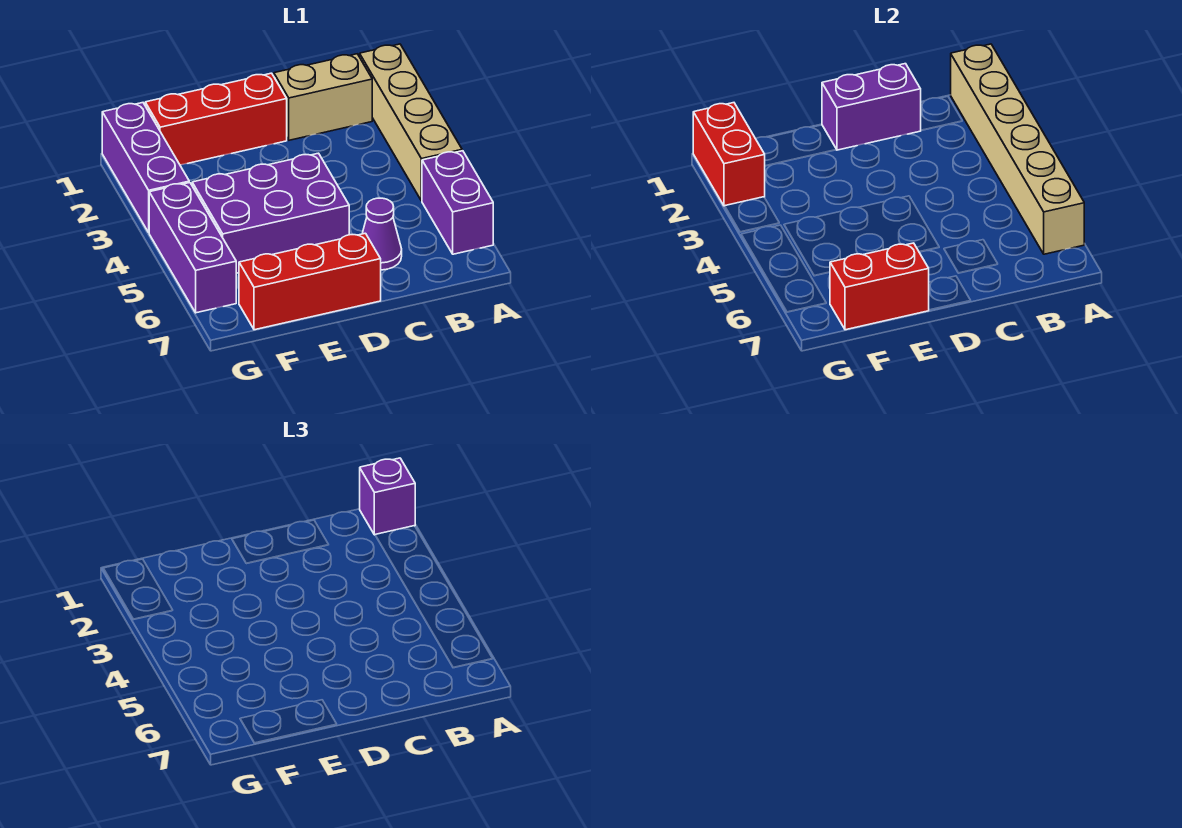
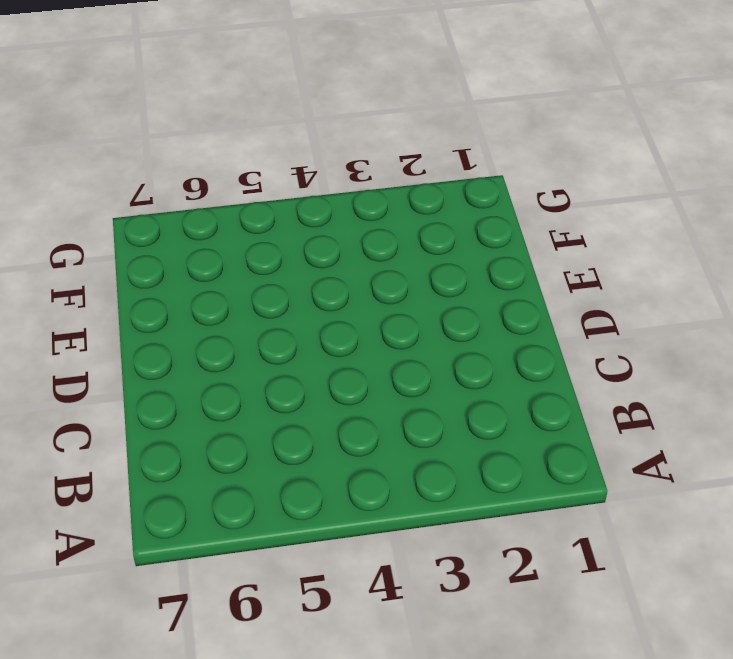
none -> tan brick A1:A4 level 1
none -> purple brick A5:A6 level 1
none -> tan brick B1:C1 level 1

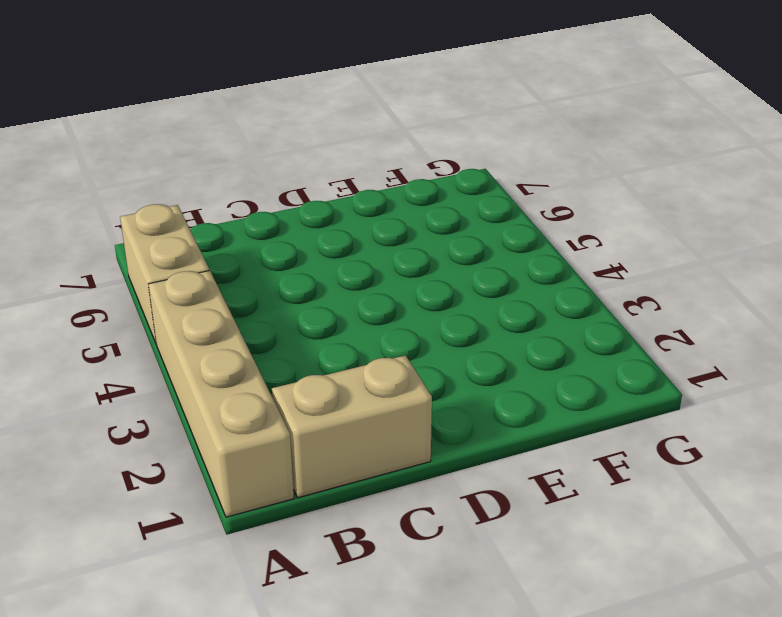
tan brick A5:A6 level 1 -> purple brick A5:A6 level 1
none -> purple cone C6 level 1
none -> red brick D1:F1 level 1
none -> purple brick D4:F5 level 1

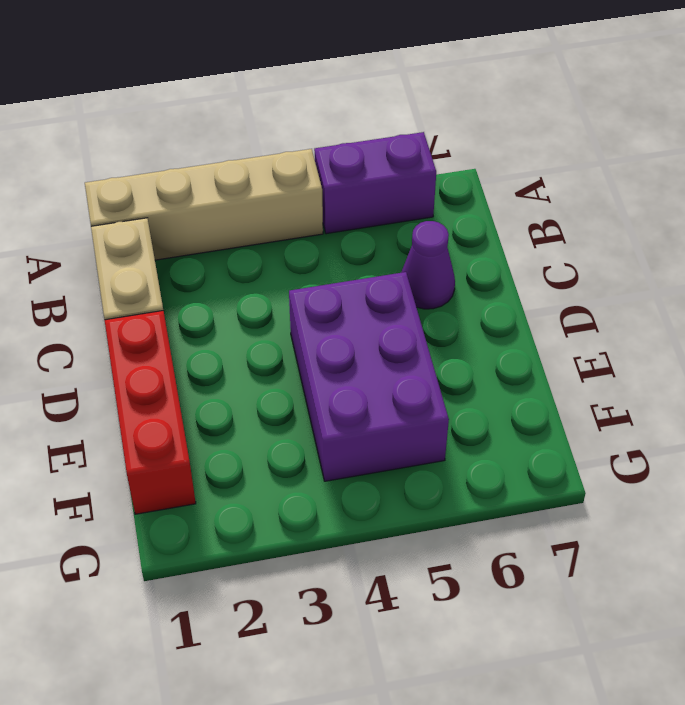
none -> red brick D7:F7 level 1
none -> purple brick G1:G3 level 1
none -> purple brick G4:G6 level 1

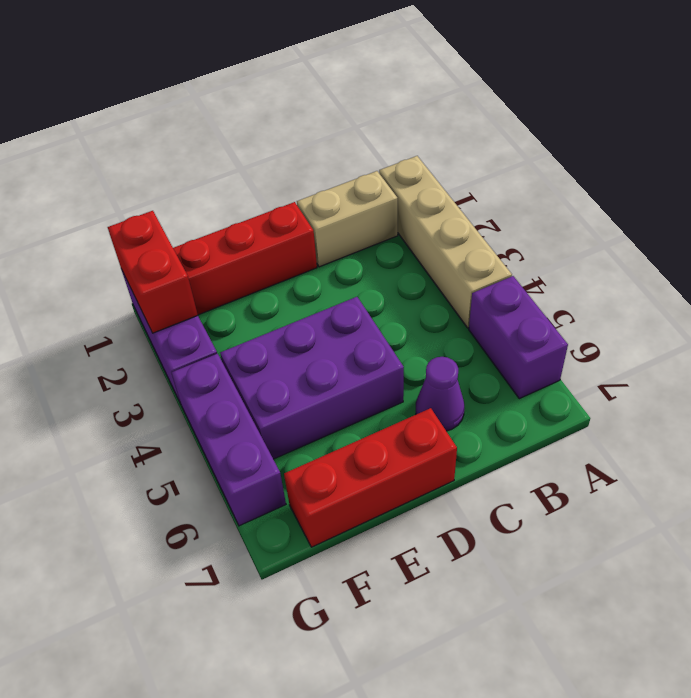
none -> tan brick A1:A6 level 2
none -> purple brick C1:D1 level 2
none -> red brick E7:F7 level 2

